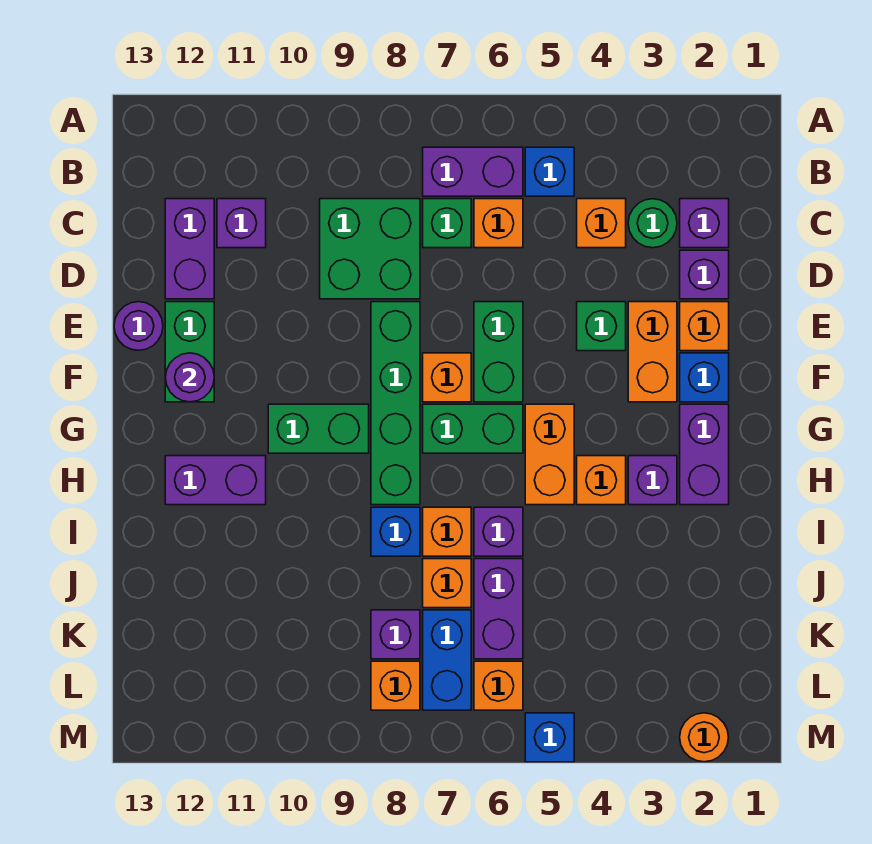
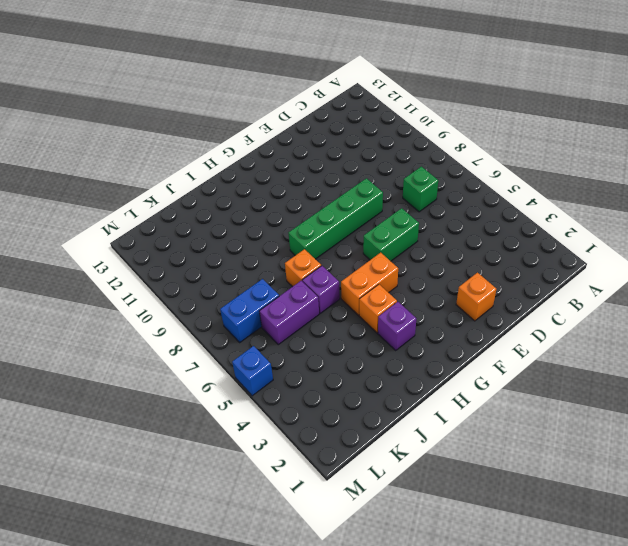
none -> blue brick B5 level 1
none -> purple brick B6:B7 level 1
none -> purple brick C2 level 1
none -> green round brick C3 level 1

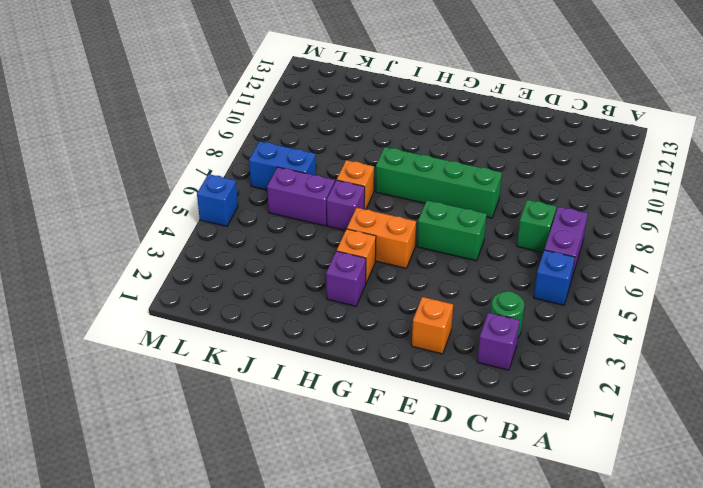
none -> orange brick C4 level 1
none -> orange brick C6 level 1
none -> green brick C8:D9 level 1
none -> purple brick C11 level 1

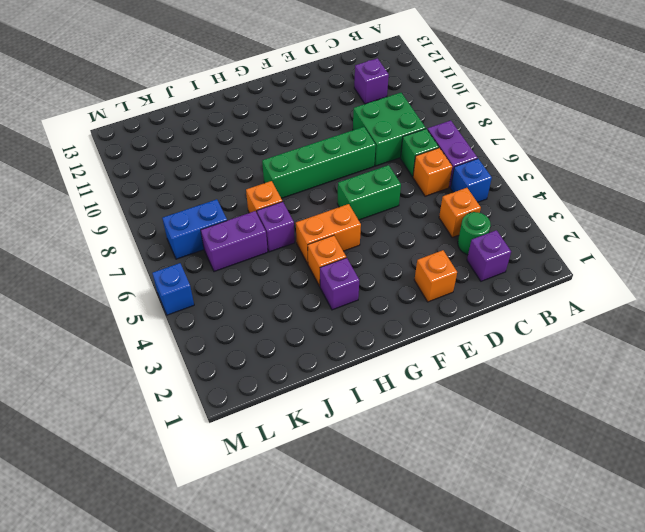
none -> purple brick C12:D12 level 1
none -> purple brick D2 level 1
none -> orange brick E3:F3 level 1
none -> green brick E4 level 1

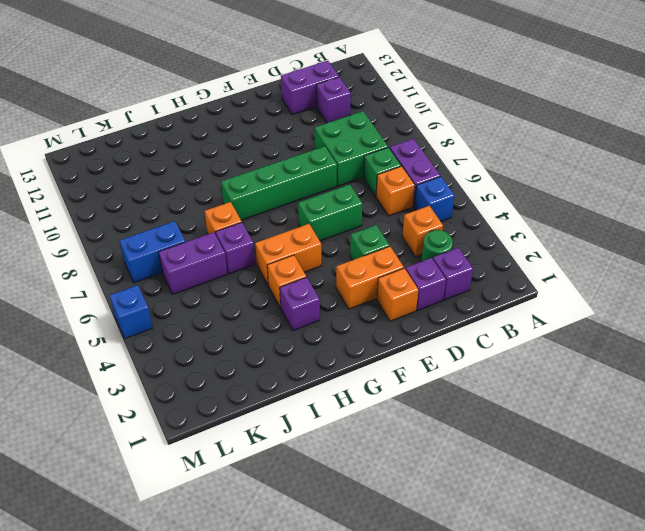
none -> green brick E12:F12 level 1
none -> purple round brick E13 level 1
none -> blue brick F2 level 1
none -> orange brick F7 level 1

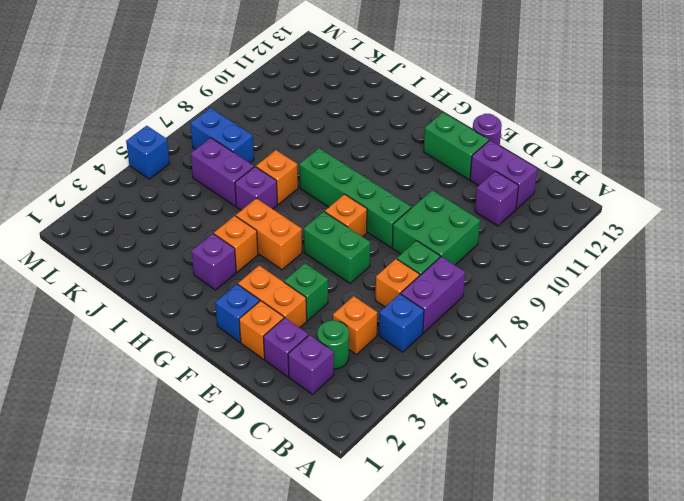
none -> purple brick G2:H2 level 1
none -> green brick G6:G7 level 1
none -> green brick G9:G10 level 1
none -> purple brick H11:H12 level 1

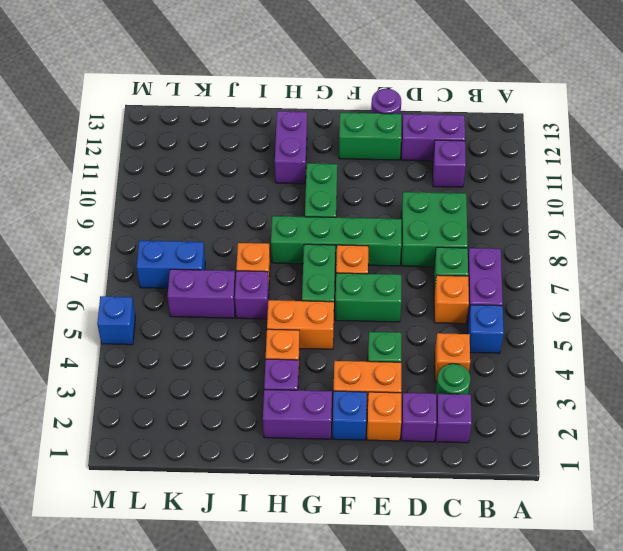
none -> blue brick I8 level 1
none -> orange brick J7 level 1
none -> purple brick K8 level 1
none -> orange brick L6 level 1

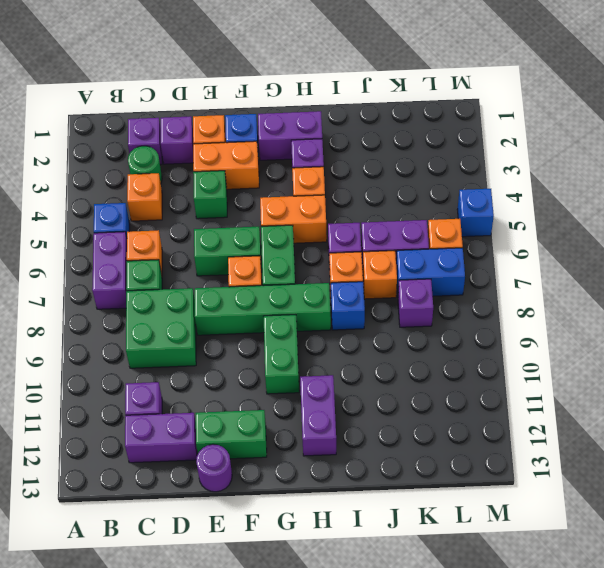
none -> orange brick L8 level 1
none -> orange round brick M2 level 1
none -> purple round brick F12 level 2

